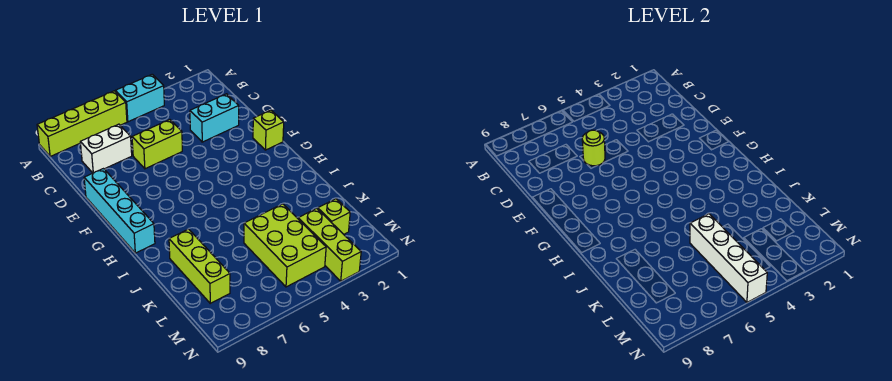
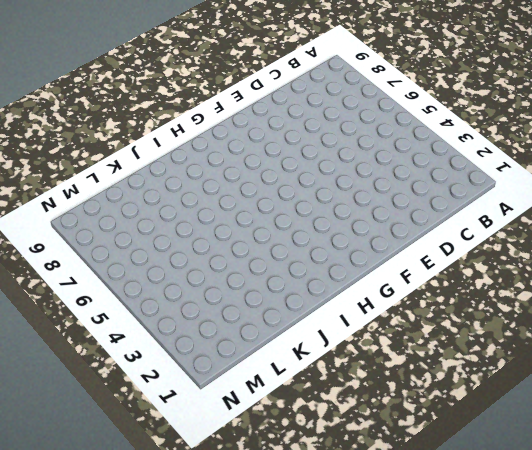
none -> cyan brick A4:A5 level 1
none -> lime brick A6:A9 level 1
none -> white brick C7:C8 level 1

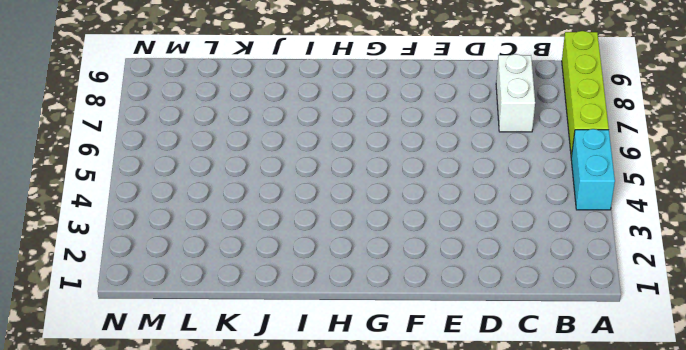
none -> cyan brick D2:D3 level 1
none -> lime brick D5:D6 level 1
none -> cyan brick E9:H9 level 1

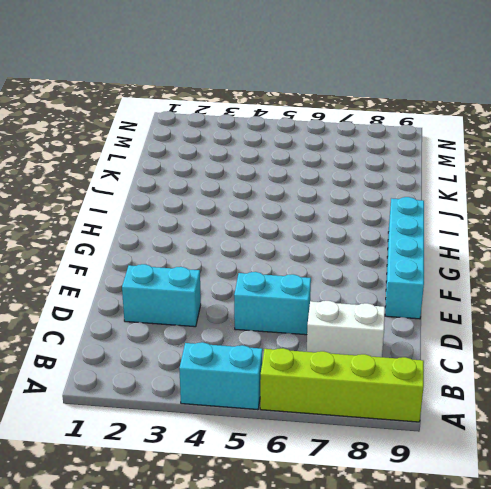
cyan brick D5:D6 level 1 -> lime brick D5:D6 level 1
none -> lime brick F1 level 1
none -> lime brick J8:L8 level 1
none -> lime brick K4:M5 level 1

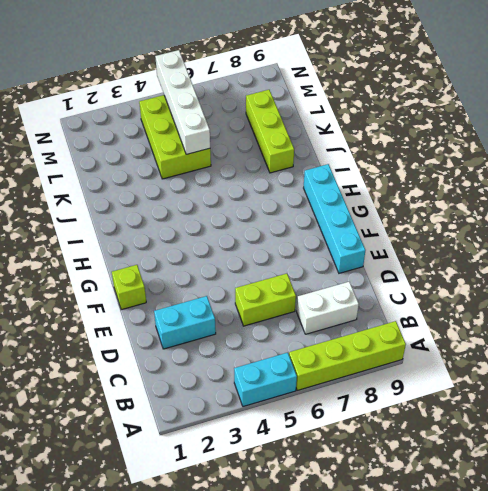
none -> lime brick L2 level 1
none -> lime brick L3:N3 level 1
none -> lime round brick D6 level 2

